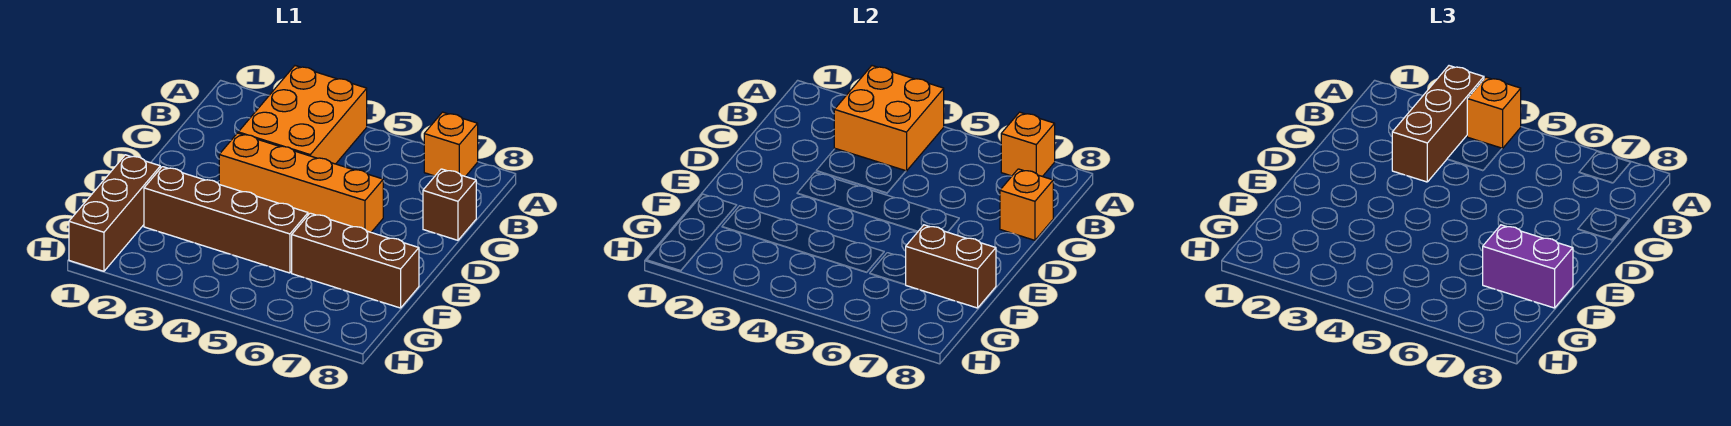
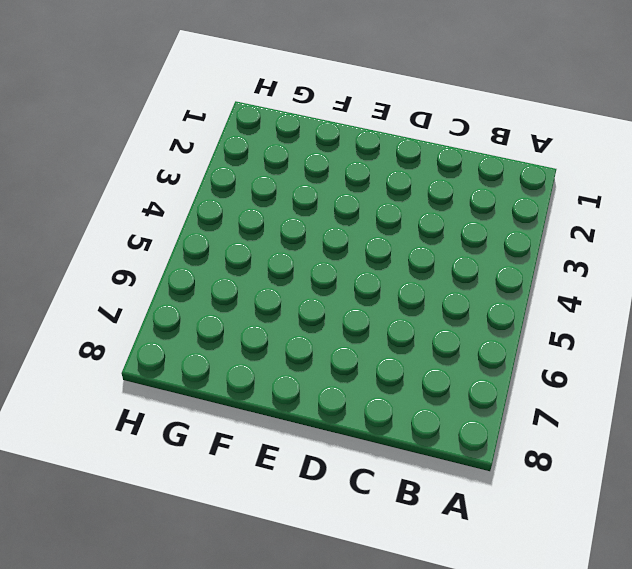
none -> orange brick A3:C4 level 1
none -> orange brick A7 level 1
none -> brown brick C8 level 1

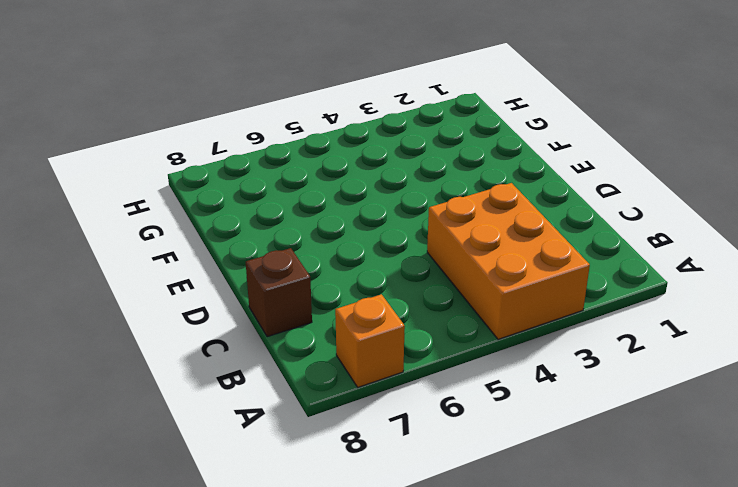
none -> orange brick D3:D6 level 1
none -> brown brick F1:H1 level 1
none -> brown brick F2:F5 level 1

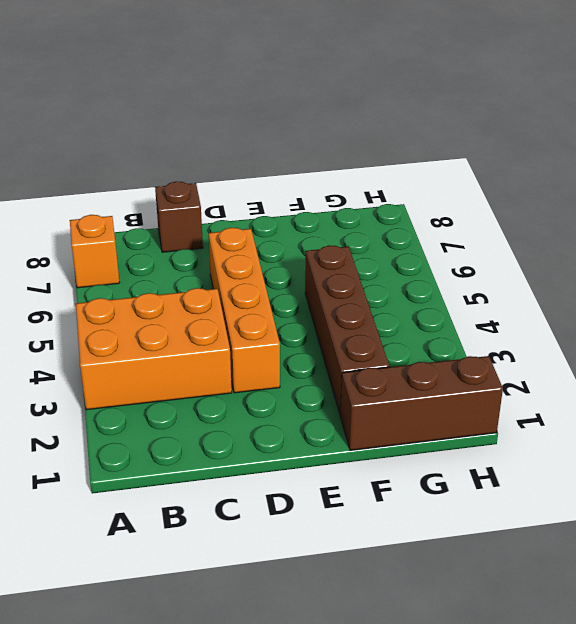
none -> brown brick F6:F8 level 1
none -> orange brick A3:B4 level 2
none -> orange brick A7 level 2

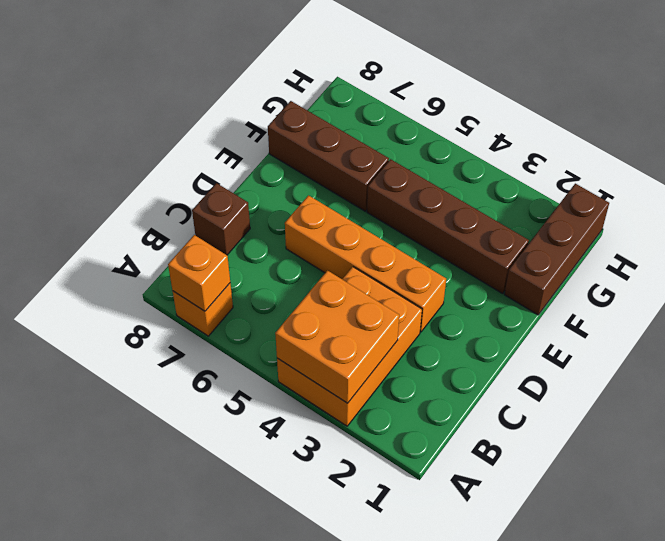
none -> orange brick C8 level 2
none -> brown brick F7:F8 level 2
none -> brown brick A3:C3 level 3

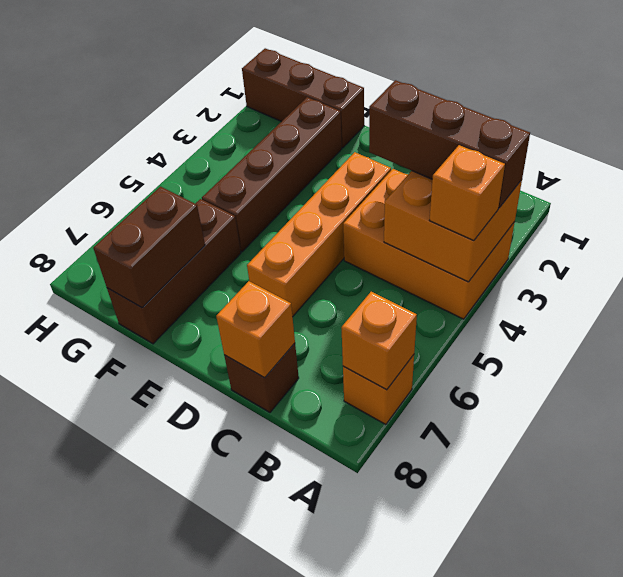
none -> purple brick F7:F8 level 3

